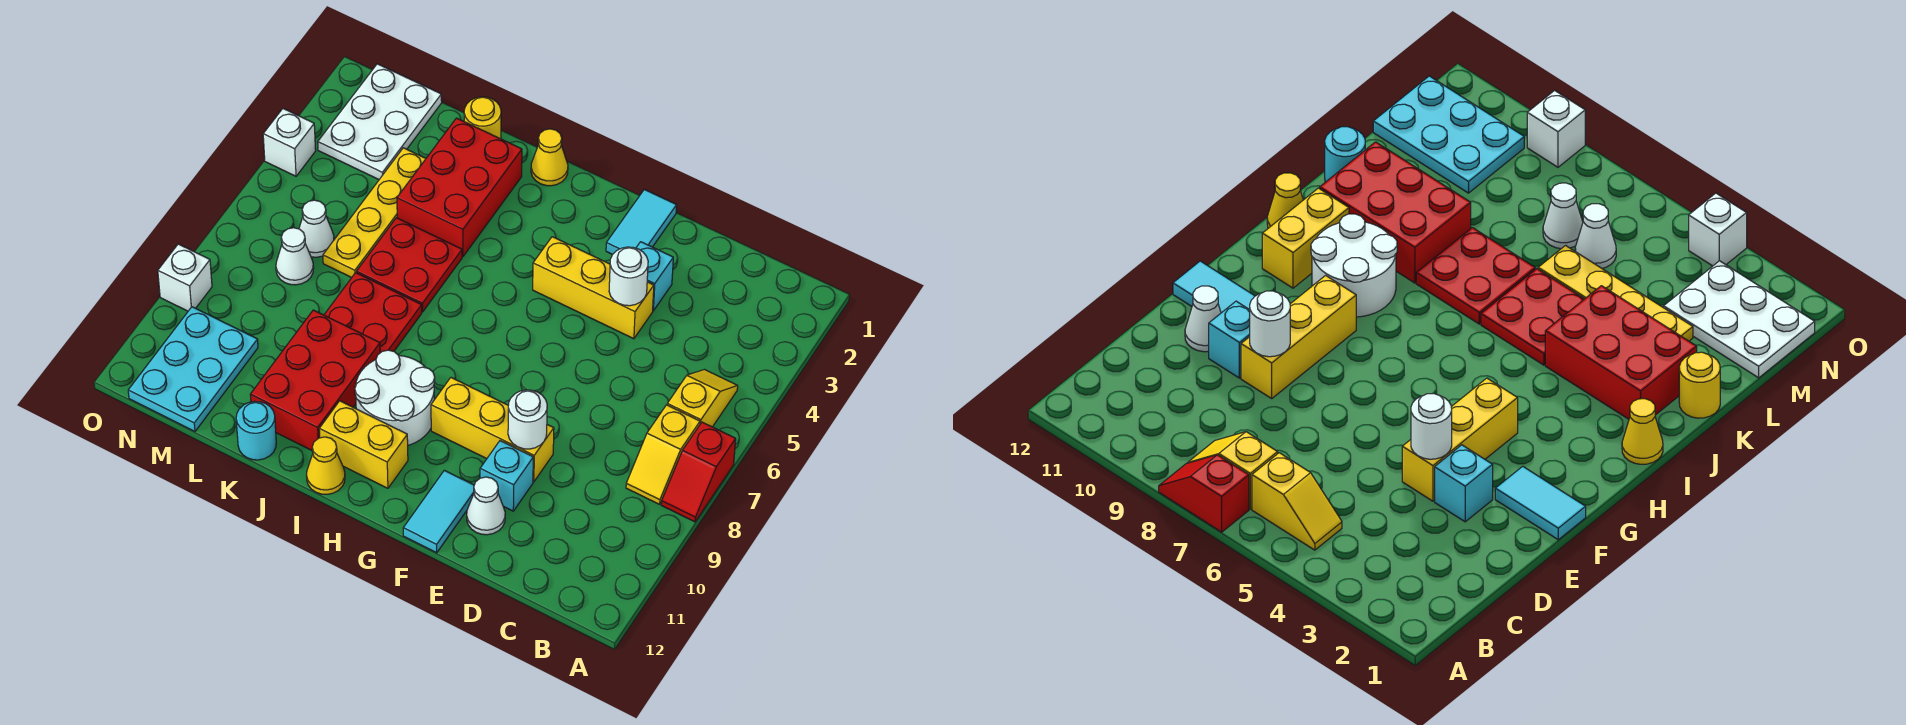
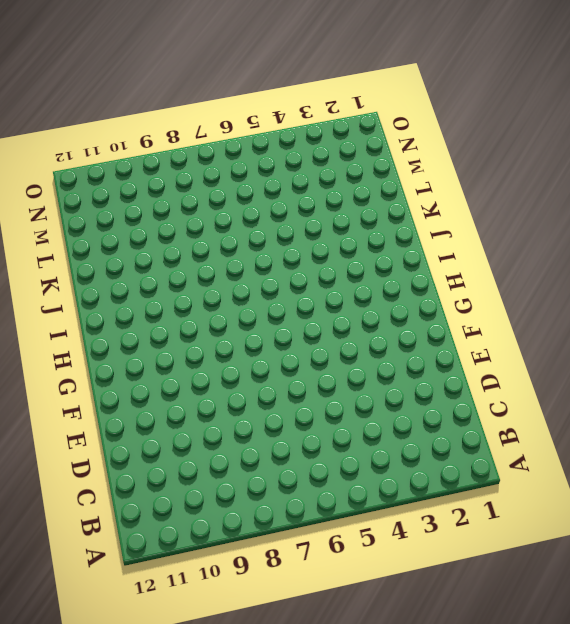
none -> red slope A7:A8 level 1 top 7
none -> yellow slope B5:B6 level 1 top 6
none -> yellow slope B7:B8 level 1 top 7

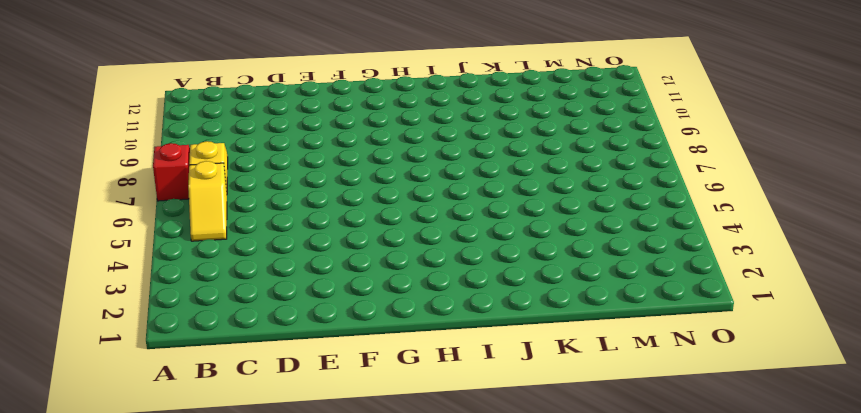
none -> cyan brick E3 level 1
none -> yellow brick E4:G4 level 1
none -> yellow brick E9:G9 level 1

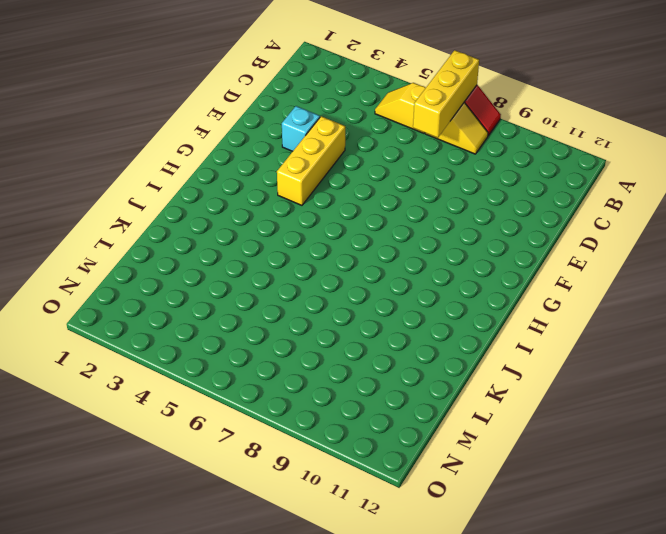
yellow brick A7:C7 level 2 -> yellow brick E9:G9 level 1
none -> cyan brick E10 level 1
none -> white cone E11 level 1
none -> cyan tile F1:F2 level 1

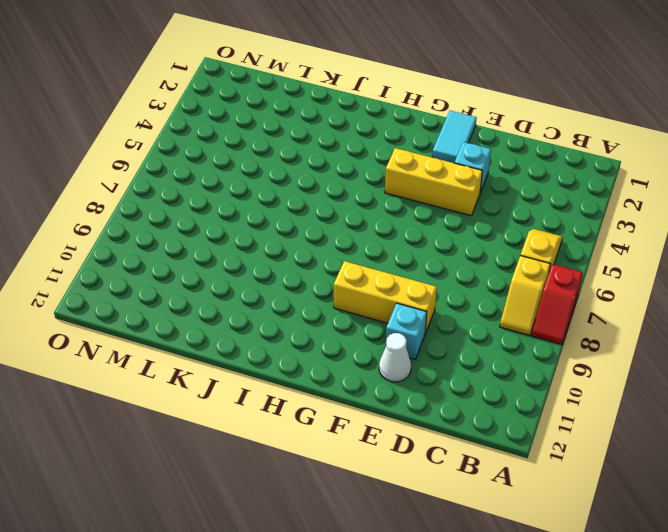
none -> cyan tile F11:F12 level 1
none -> white round brick H9:I10 level 1
none -> yellow brick H11:I11 level 1

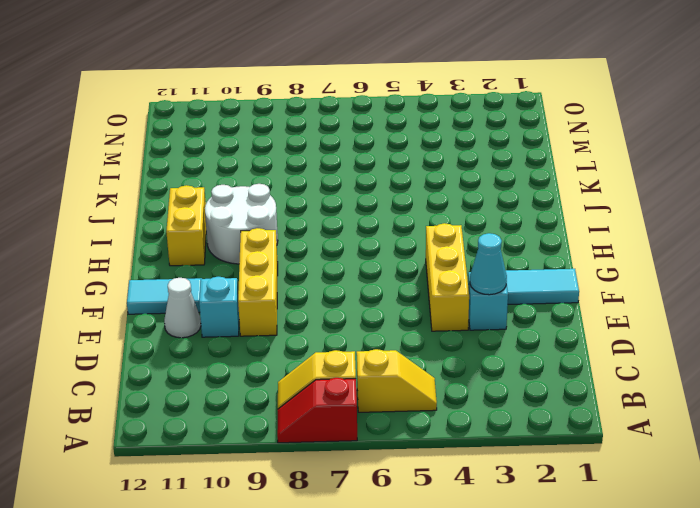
cyan cone E3 level 2 -> none
none -> yellow cone I1 level 1
none -> yellow cone I12 level 1
none -> red brick J2:K4 level 1

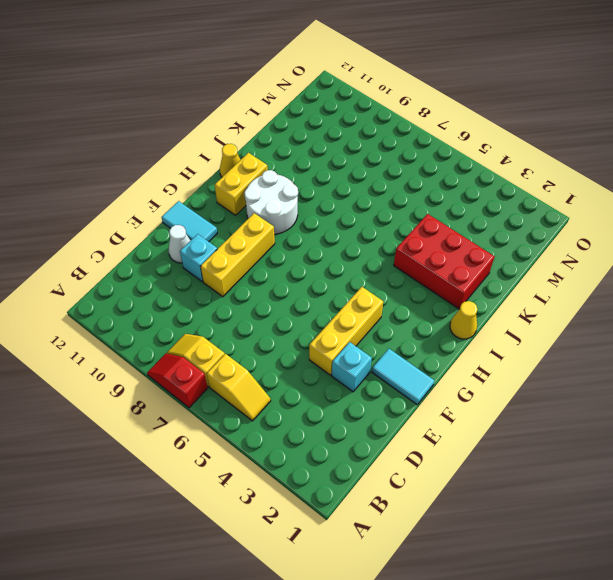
none -> red plate J5:K6 level 1
none -> red plate J7:K8 level 1
none -> red brick J9:K11 level 1

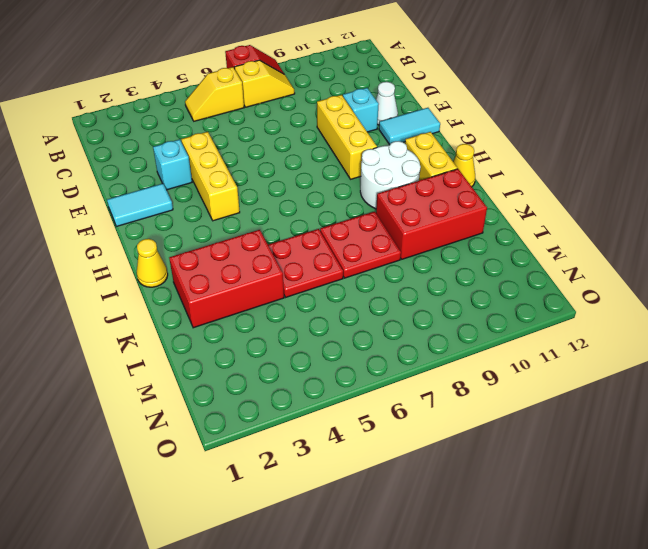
none -> yellow round brick K1 level 1
none -> cyan round brick K12 level 1
none -> yellow plate L3:L6 level 1

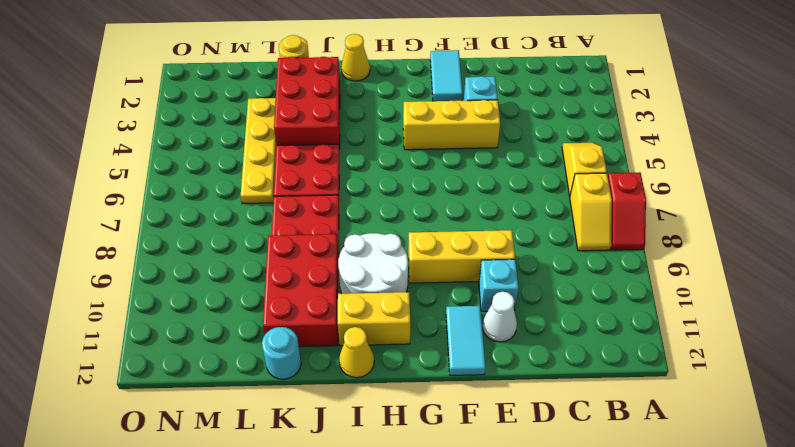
none -> white plate M1:N3 level 1
none -> white cone M6 level 1
none -> white cone M7 level 1

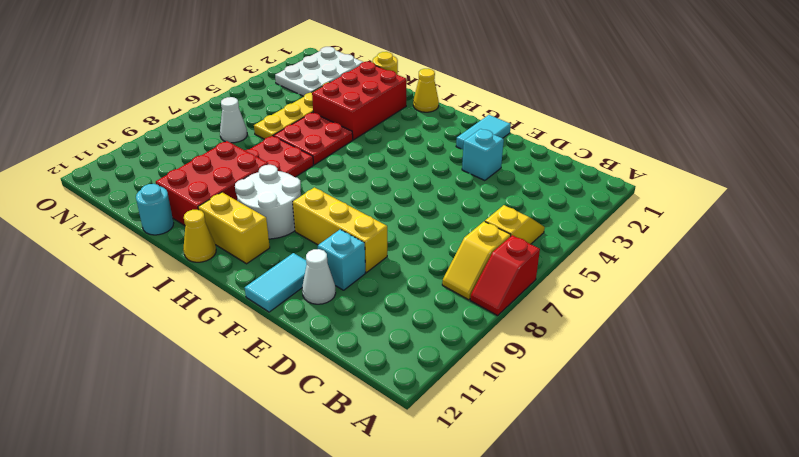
none -> yellow brick E4:G4 level 1
none -> white cone M6 level 1
none -> cyan plate M10:N12 level 1

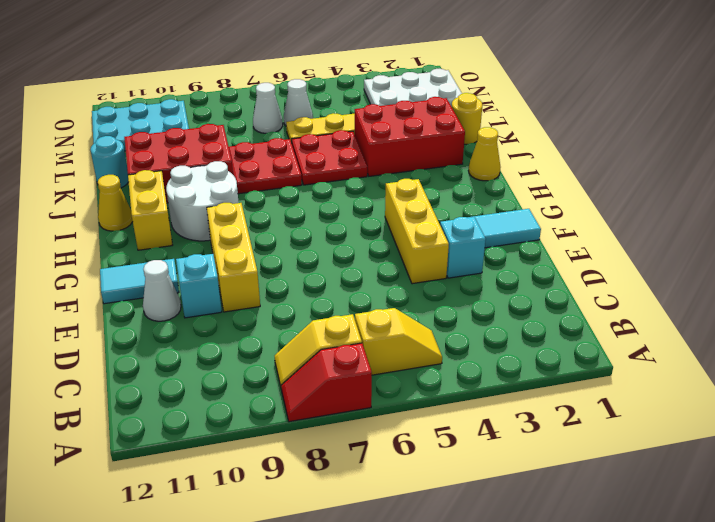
none -> white brick O4 level 1
none -> white brick O9 level 1
none -> white round brick E4 level 2

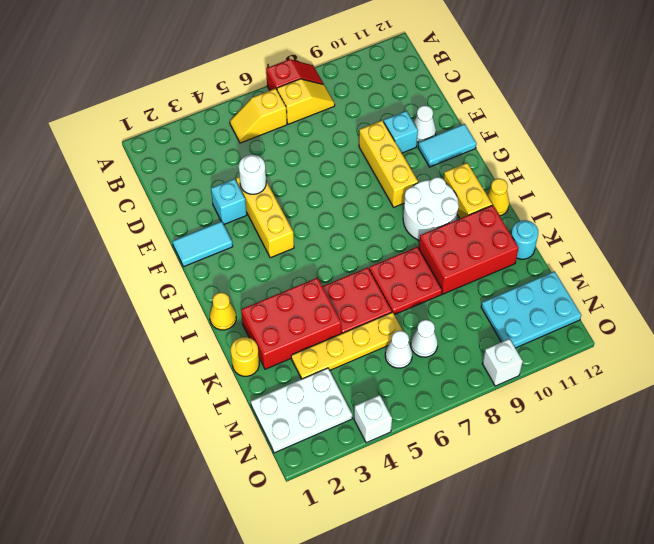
none -> white round brick E9 level 2

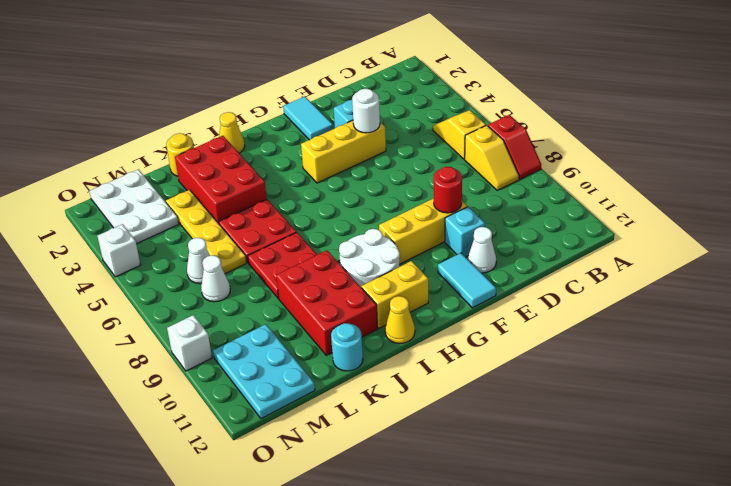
red round brick E9 level 2 -> white round brick E9 level 2

